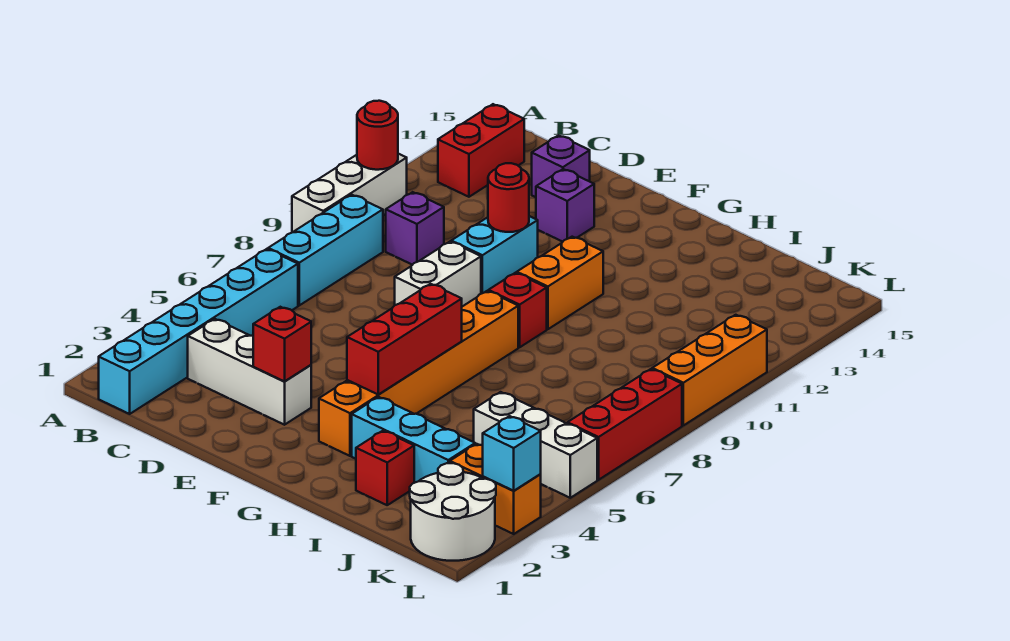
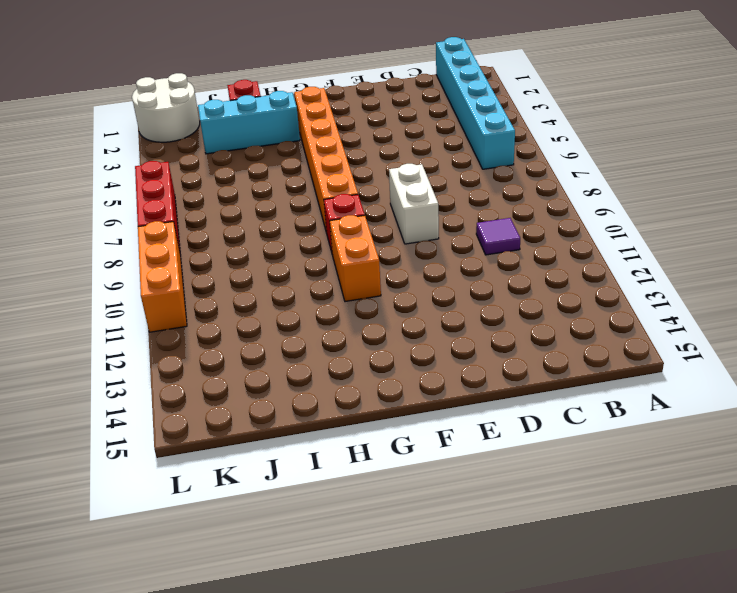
purple tile C10 level 1 -> purple brick C10 level 1
none -> white brick A9:A11 level 1
none -> cyan brick B7:B9 level 1
none -> red brick B13:B14 level 1

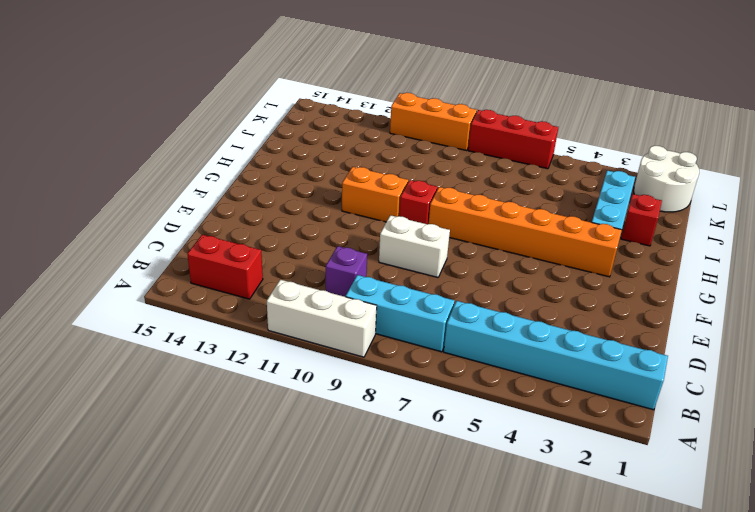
none -> white brick C3:E3 level 1
none -> purple brick D14 level 1
none -> cyan brick E10:E11 level 1

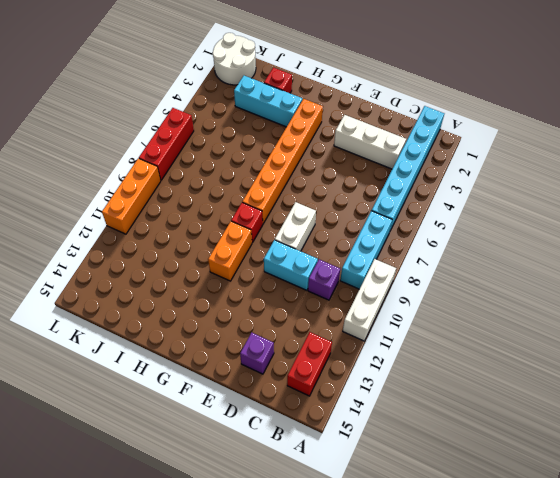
cyan brick D10:E10 level 1 -> cyan brick E10:E11 level 1
none -> purple brick E13 level 1
none -> white brick J5:L5 level 1
none -> orange brick K3:L3 level 1

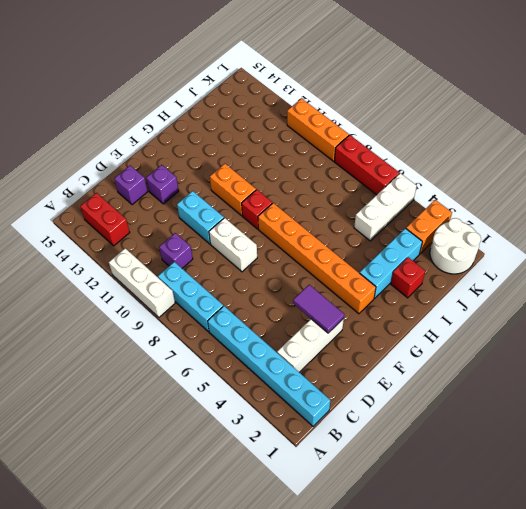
purple tile E3:E4 level 2 -> red brick E3 level 2
none -> red round brick A11 level 2
none -> red round brick E11 level 2
none -> red brick G4:G6 level 2

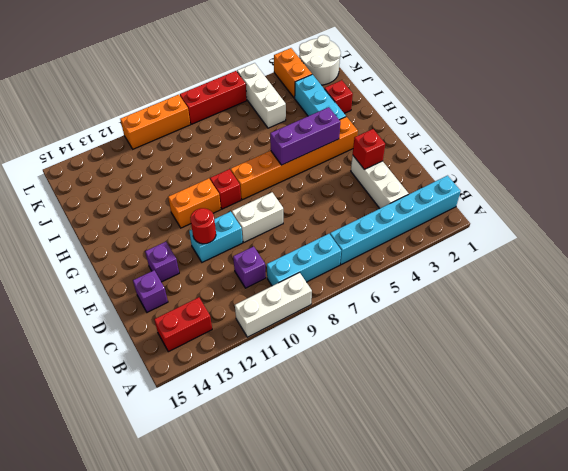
purple brick G4:G6 level 2 -> red brick G4:G6 level 2
none -> red round brick A11 level 2
none -> cyan brick L3 level 2

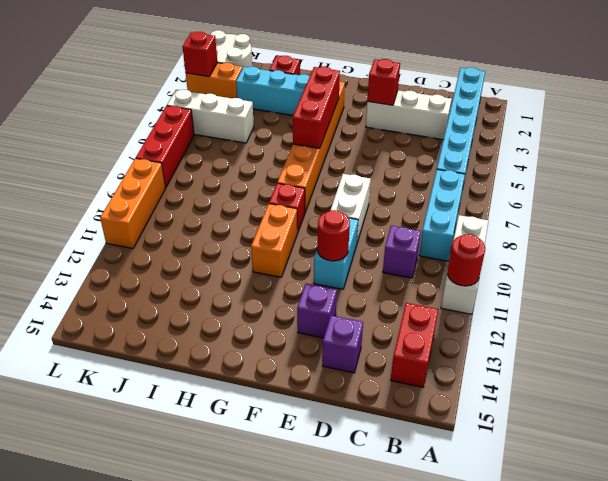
red brick L3 level 2 -> cyan brick L3 level 2

